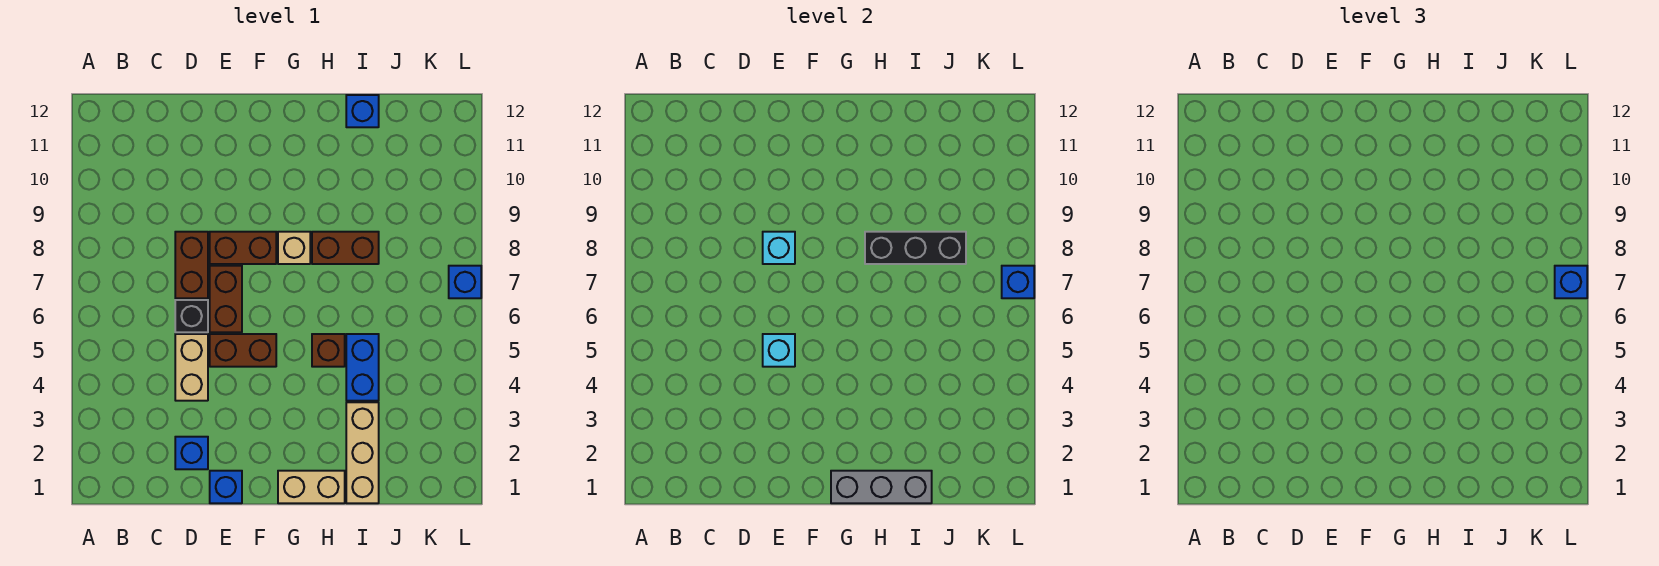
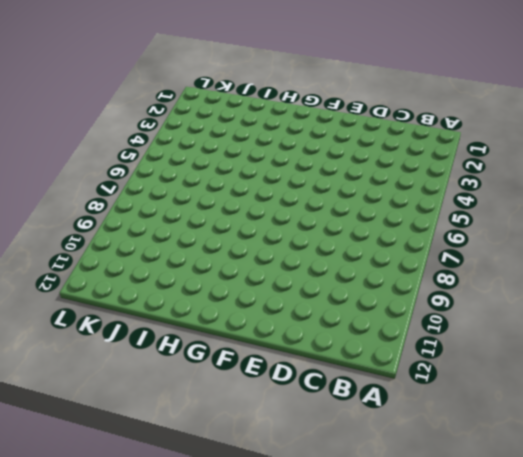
none -> blue brick D2 level 1
none -> tan brick D4:D5 level 1
none -> black brick D6 level 1

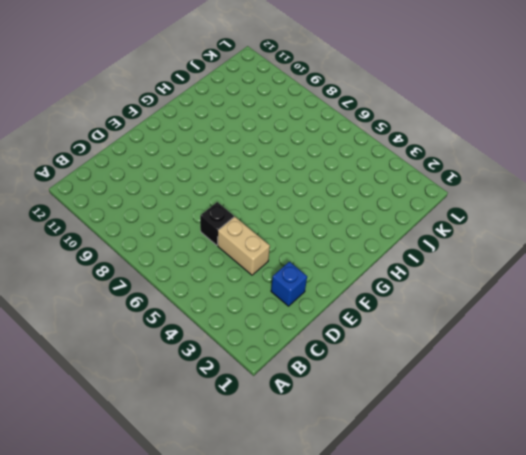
none -> brown brick D7:D8 level 1
none -> blue brick E1 level 1
none -> brown brick E5:F5 level 1

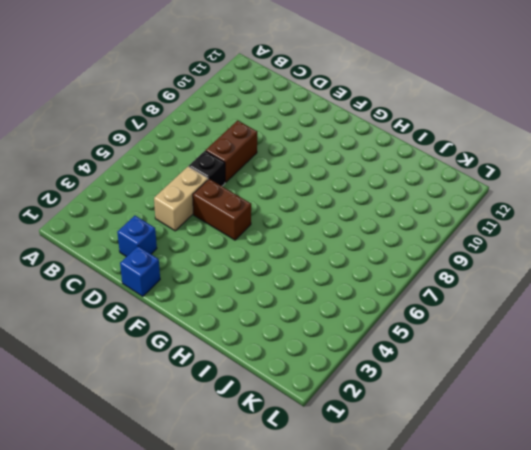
none -> brown brick E6:E7 level 1
none -> brown brick E8:F8 level 1
none -> tan brick G1:H1 level 1

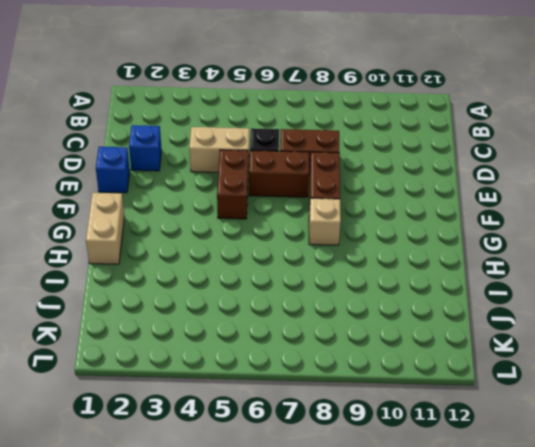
none -> brown brick H5 level 1
none -> brown brick H8:I8 level 1
none -> tan brick I1:I3 level 1

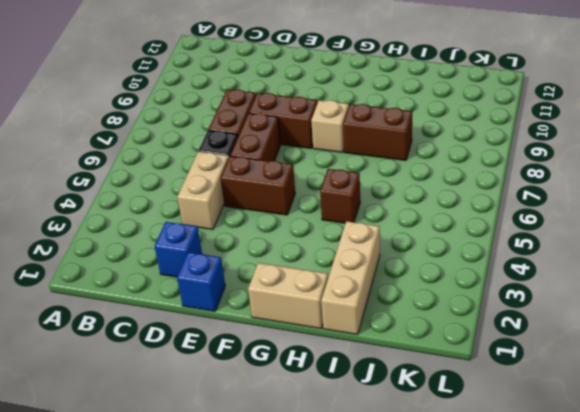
none -> blue brick I4:I5 level 1
none -> blue brick I12 level 1
none -> blue brick L7 level 1

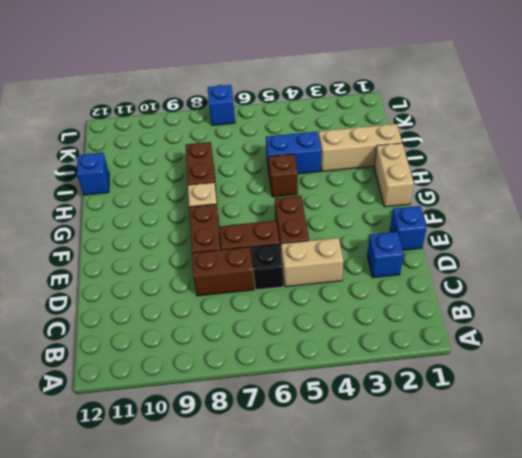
none -> cyan brick E5 level 2
none -> cyan brick E8 level 2
none -> grey brick G1:I1 level 2

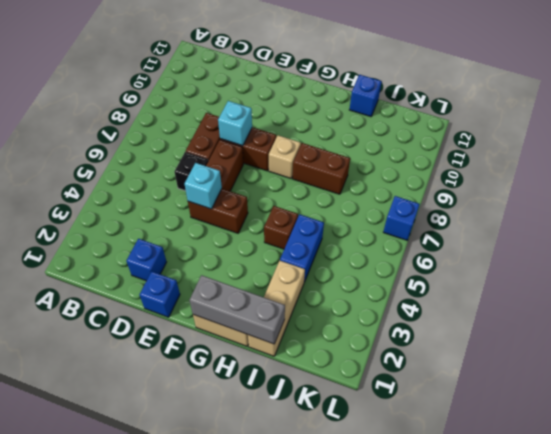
none -> tan brick D4:D5 level 1
none -> black brick H8:J8 level 2
none -> blue brick L7 level 2

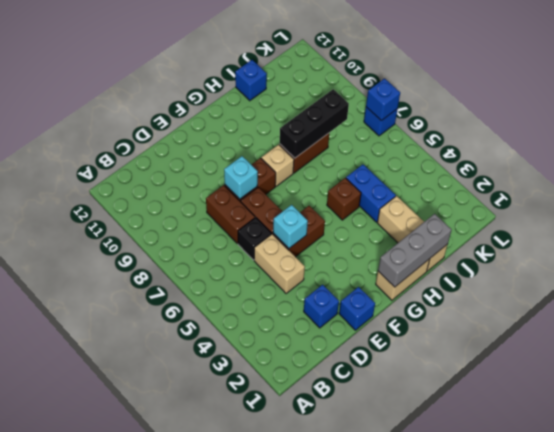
none -> blue brick L7 level 3

